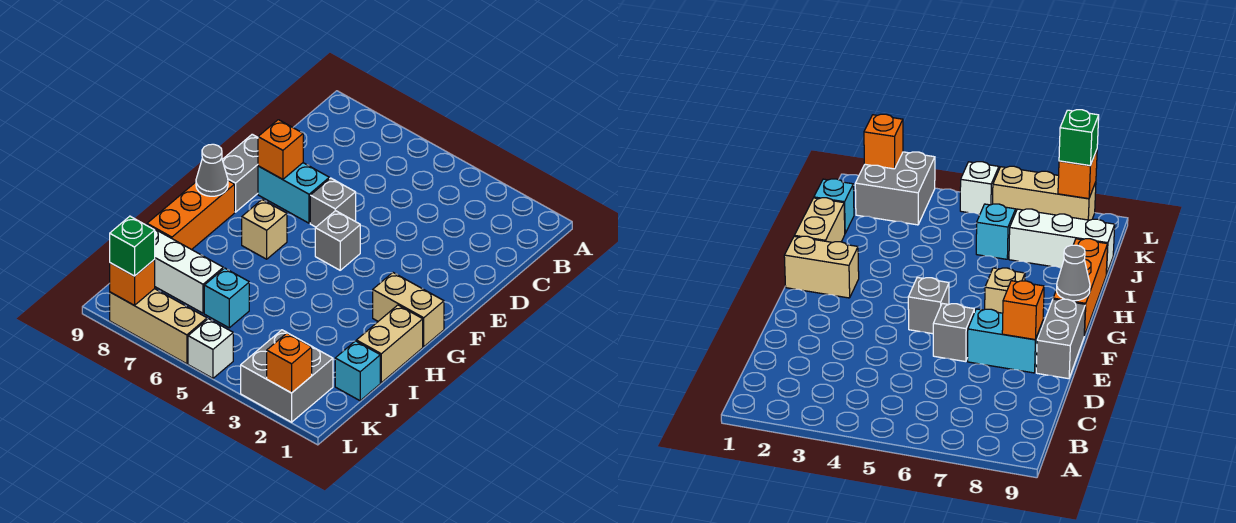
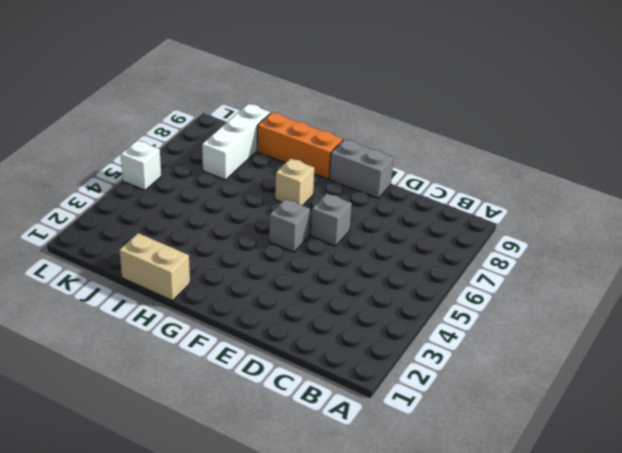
none -> cyan brick E7:E8 level 1
none -> tan brick G1:G2 level 1
none -> cyan brick J1 level 1

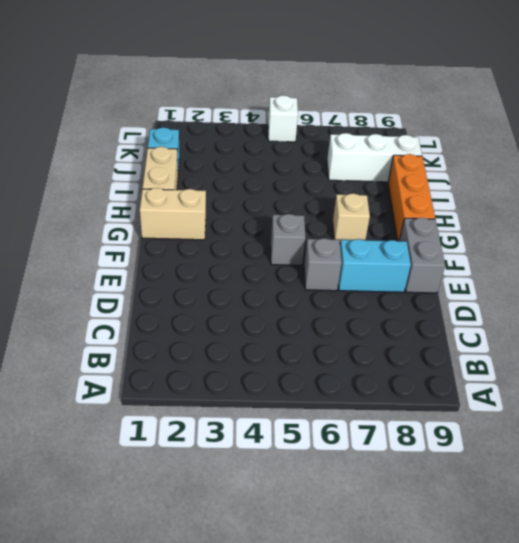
none -> cyan brick J6 level 1
none -> grey brick K2:L3 level 1
none -> tan brick L6:L8 level 1

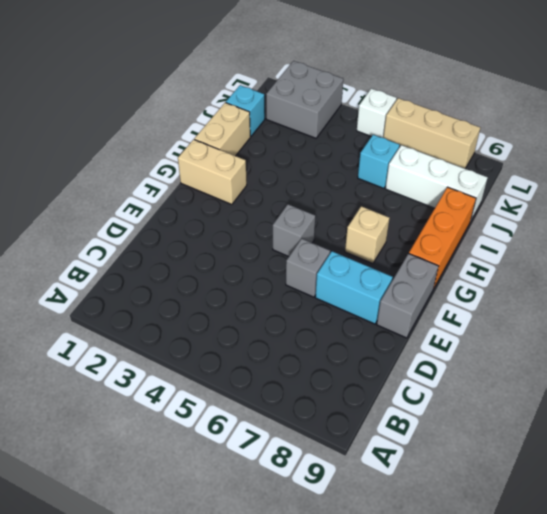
none -> orange brick E8 level 2
none -> grey cone G9 level 2
none -> orange brick L2 level 2

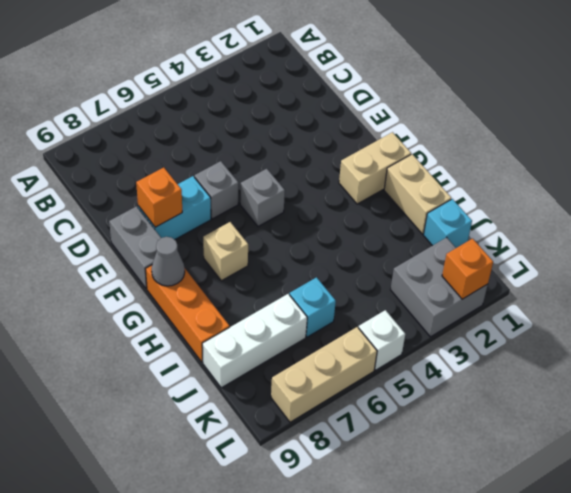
none -> orange brick L8 level 2
none -> green brick L8 level 3

